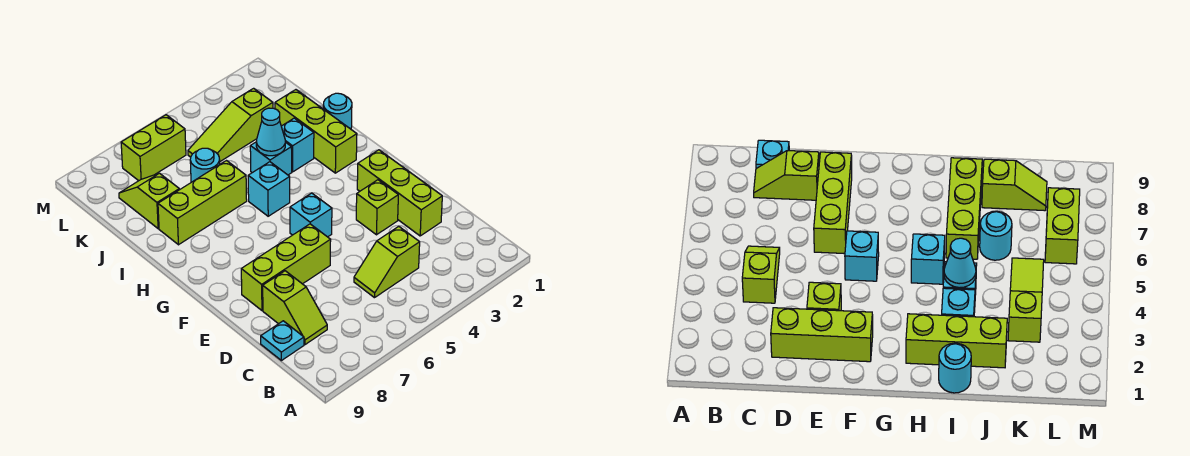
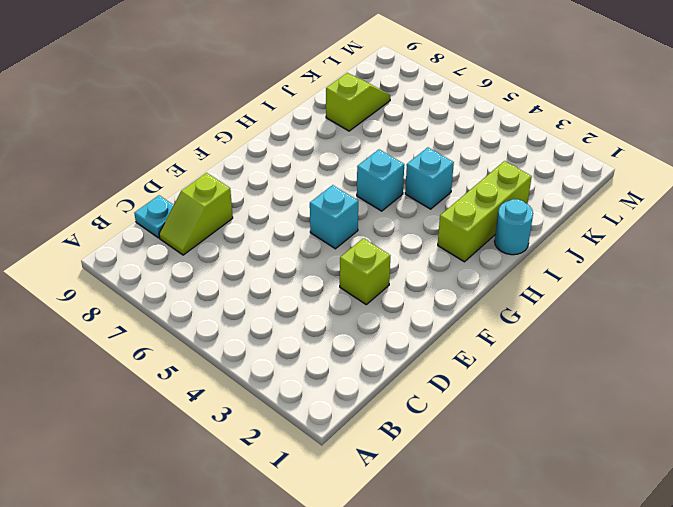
none -> lime slope C4:C5 level 1 top 4
none -> lime brick D2:F2 level 1
none -> lime brick E6:E8 level 1

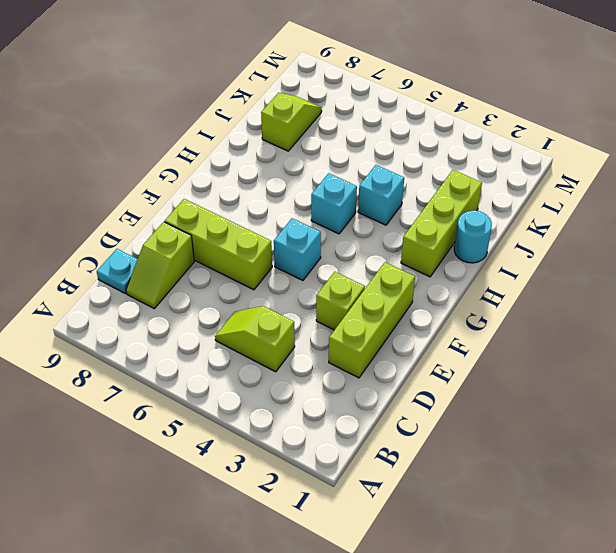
none -> cyan brick I3 level 1
none -> lime brick I6:I8 level 1
none -> cyan round brick J6 level 1

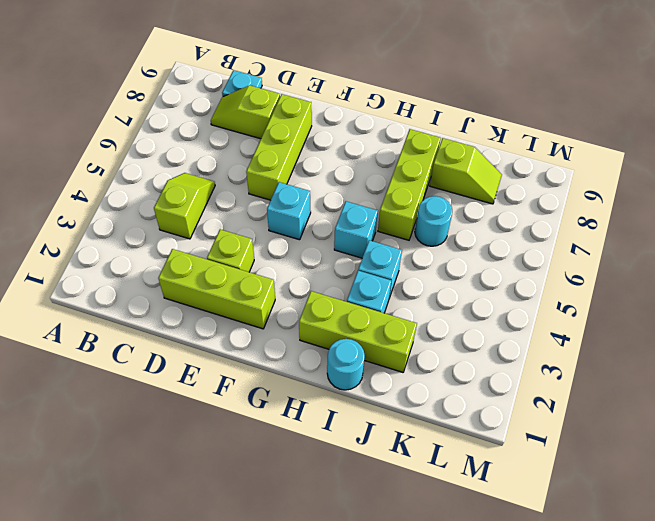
none -> lime slope K3:K5 level 1 top 3
none -> lime brick L6:L7 level 1
none -> cyan cone I4 level 2

